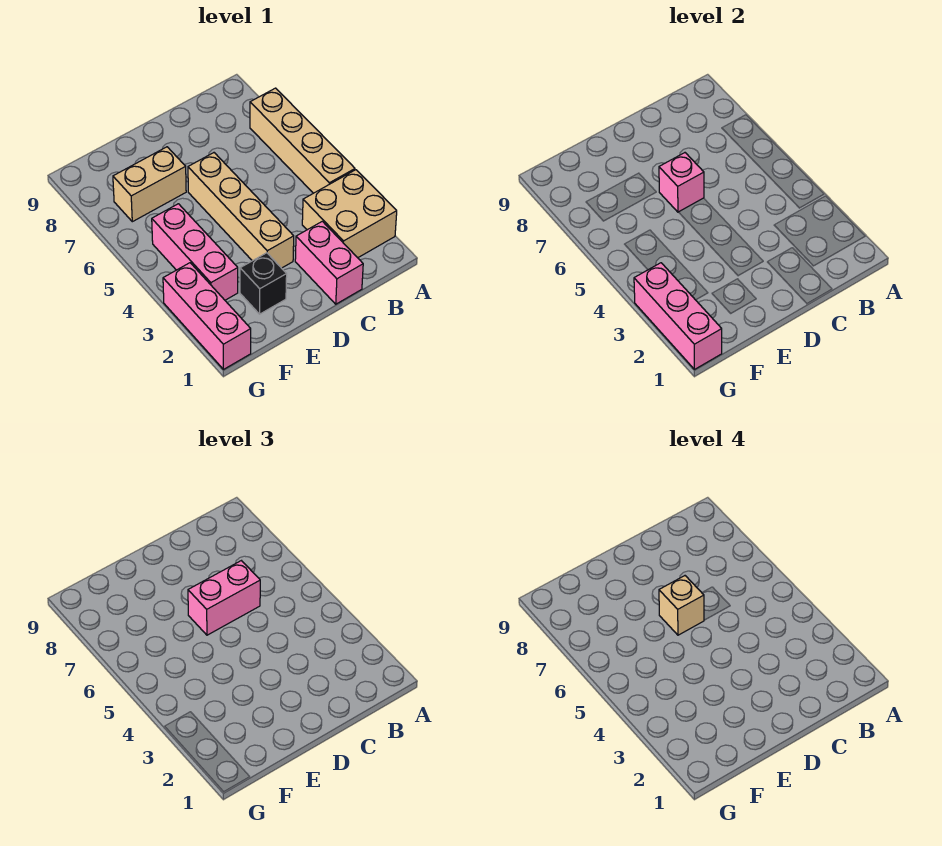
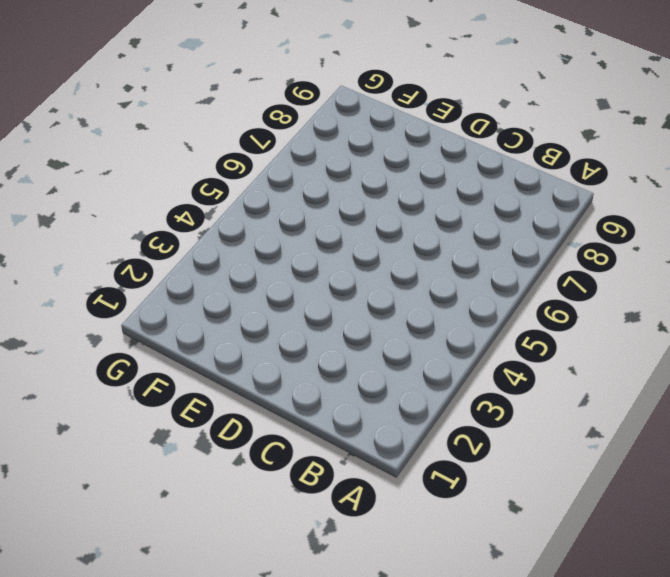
none -> tan brick A2:B3 level 1
none -> tan brick A4:A7 level 1
none -> pink brick C1:C2 level 1

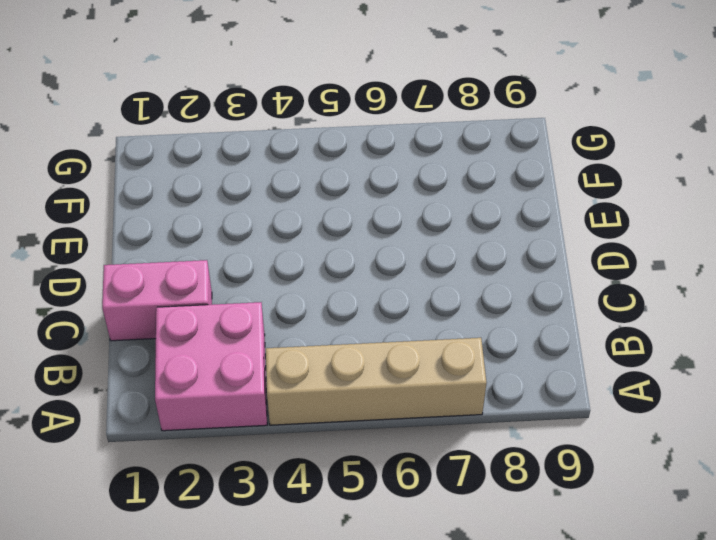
pink brick A2:B3 level 1 -> tan brick A2:B3 level 1
none -> tan brick D3:D6 level 1
none -> black brick E2 level 1
none -> tan brick E7:F7 level 1

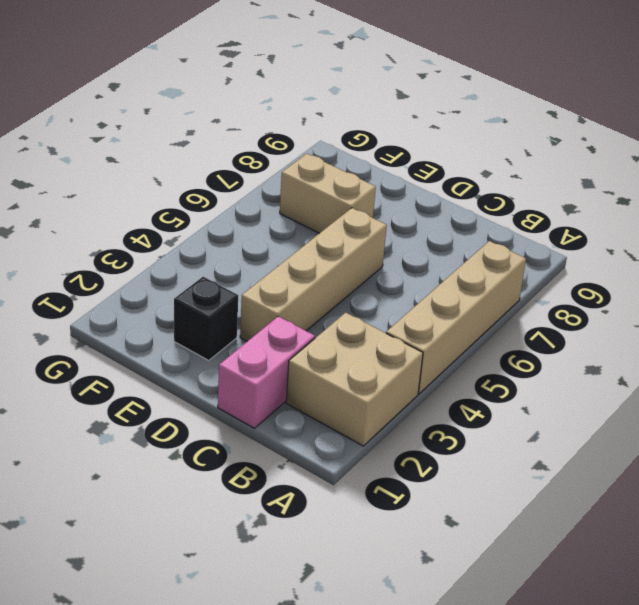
none -> pink brick F3:F5 level 1
none -> pink brick G1:G3 level 1
none -> pink brick D6 level 2

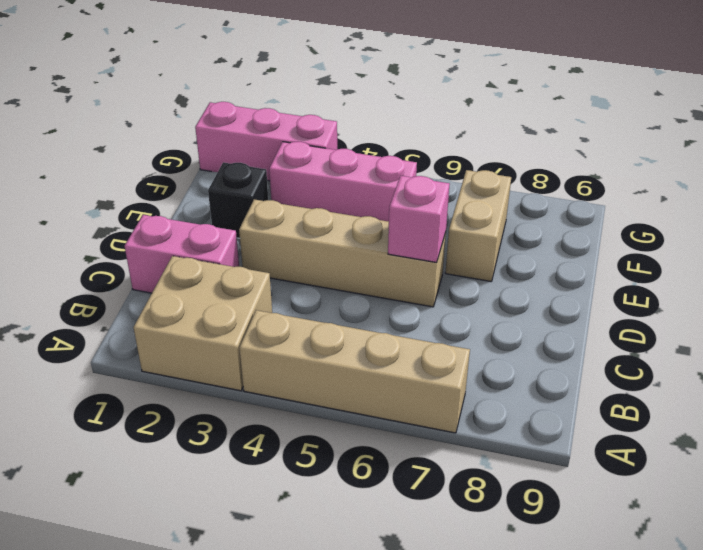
none -> pink brick G1:G3 level 2
none -> pink brick C6:D6 level 3
none -> tan brick D6 level 4

